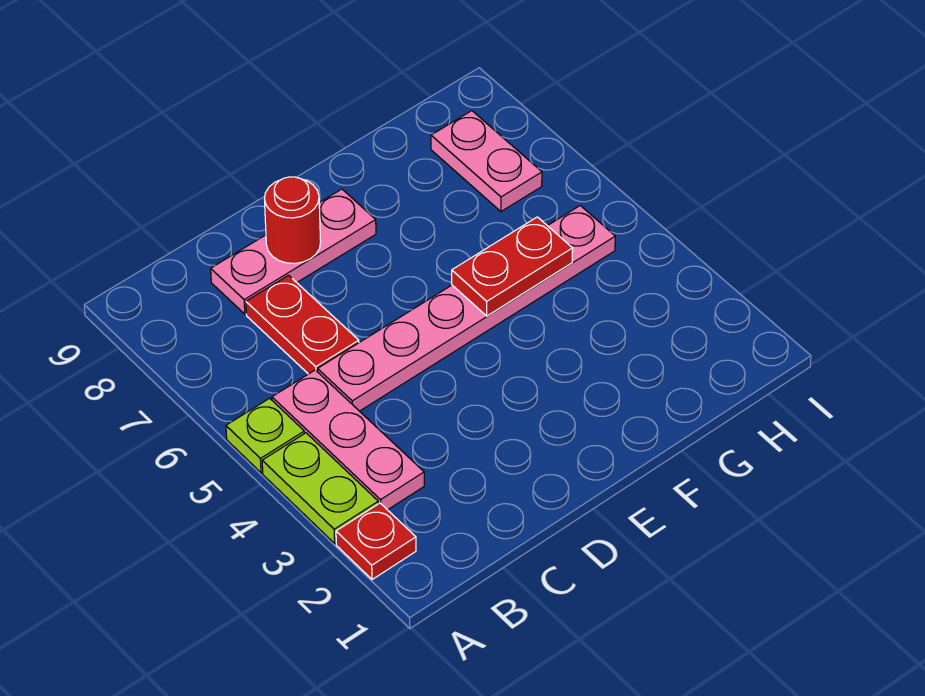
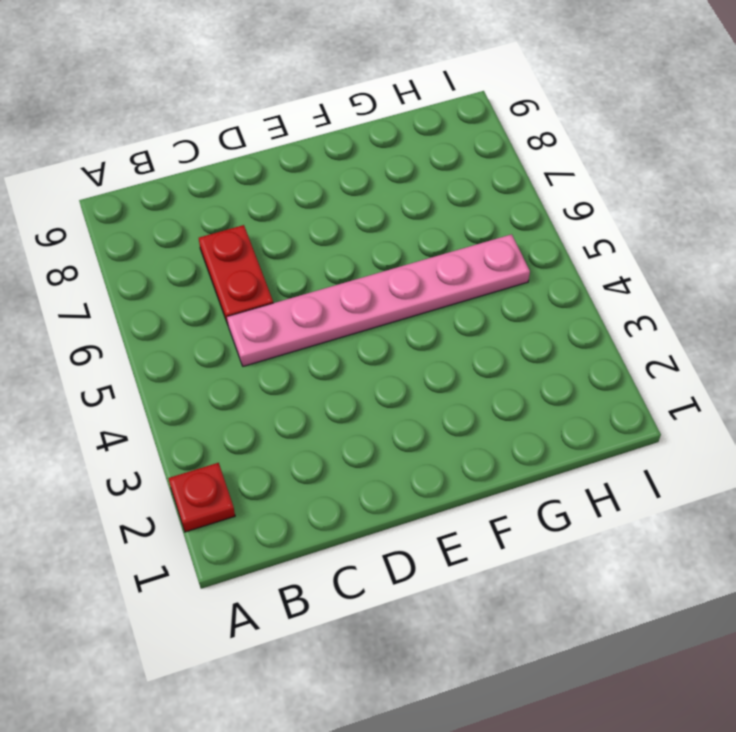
none -> lime plate A3:A4 level 1
none -> lime plate A5 level 1

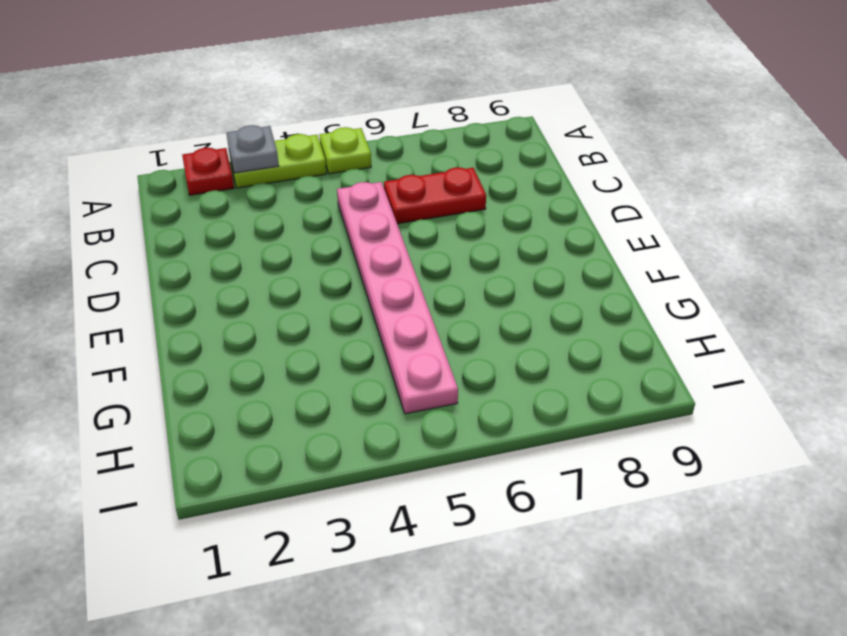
grey plate A3 level 2 -> none
none -> pink plate B3:B5 level 1
none -> pink plate C8:E8 level 1

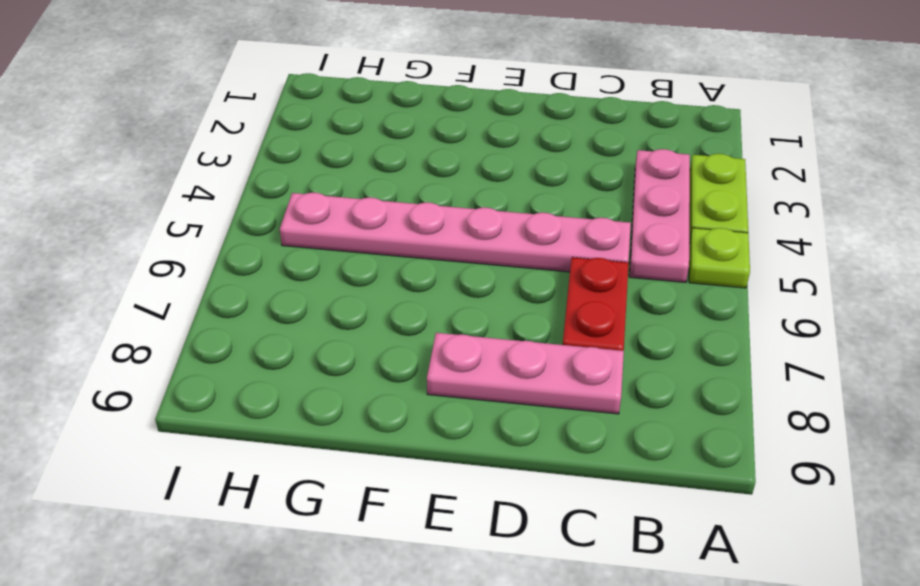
none -> red plate A2 level 1
none -> pink plate H7:H8 level 1

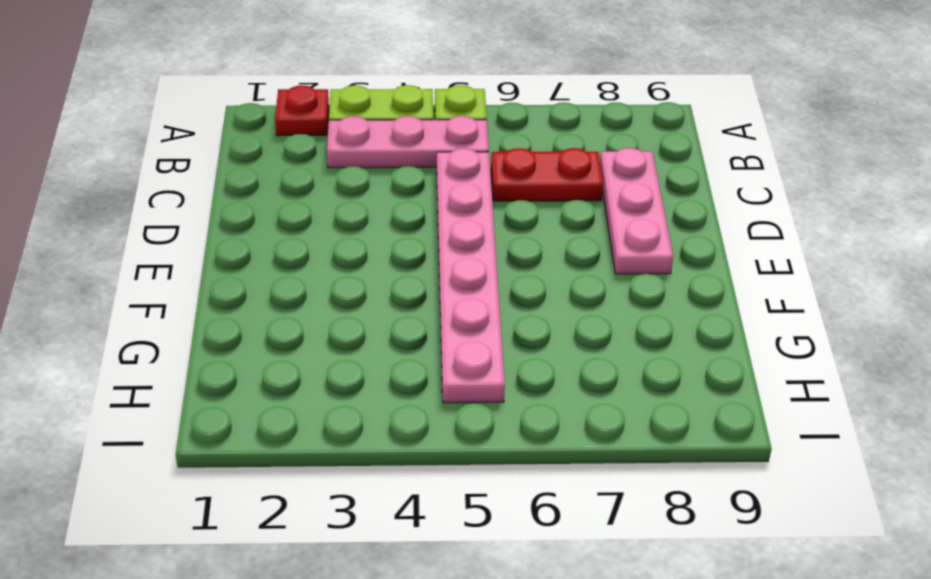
none -> pink plate H7:H8 level 1
none -> red round brick D8 level 2

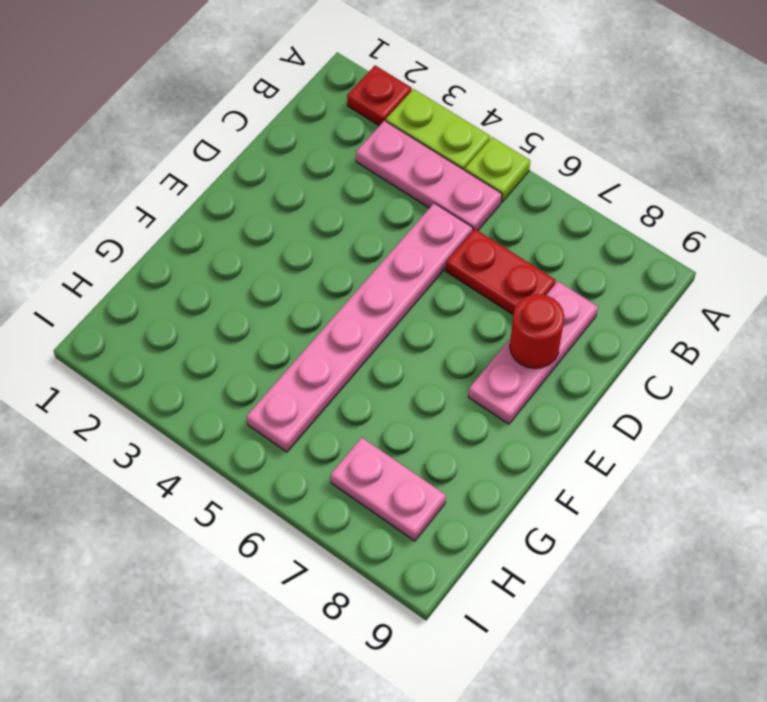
none -> red plate F5:G5 level 2

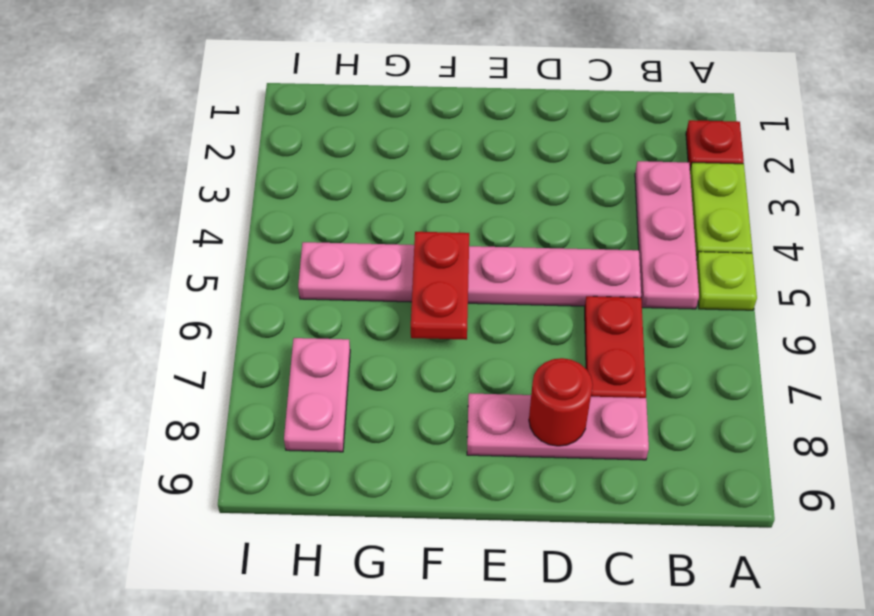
red plate F5:F6 level 2 -> red plate F5:G5 level 2

